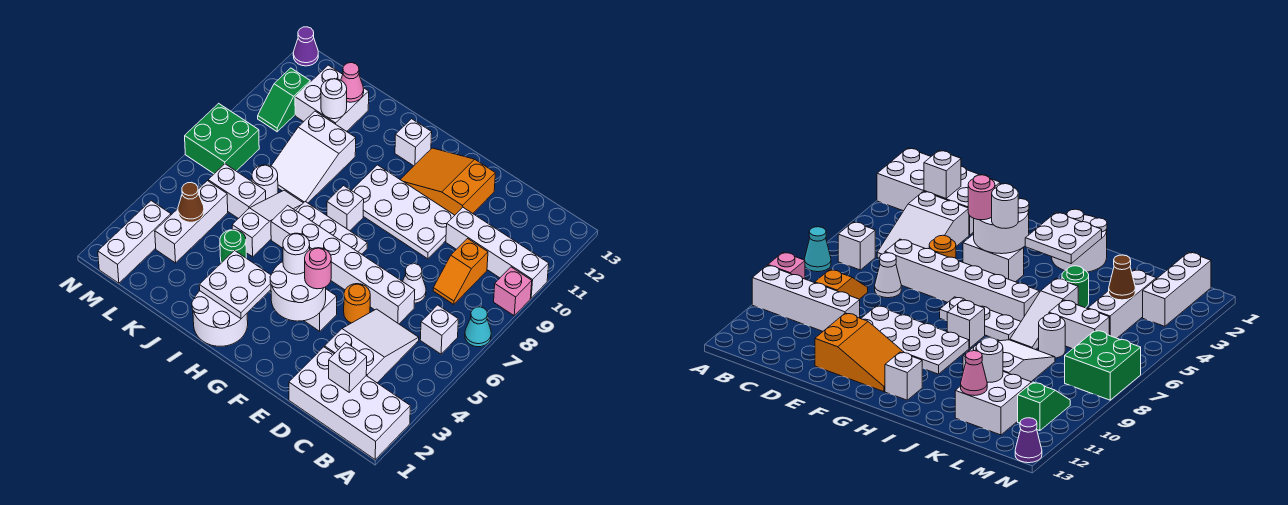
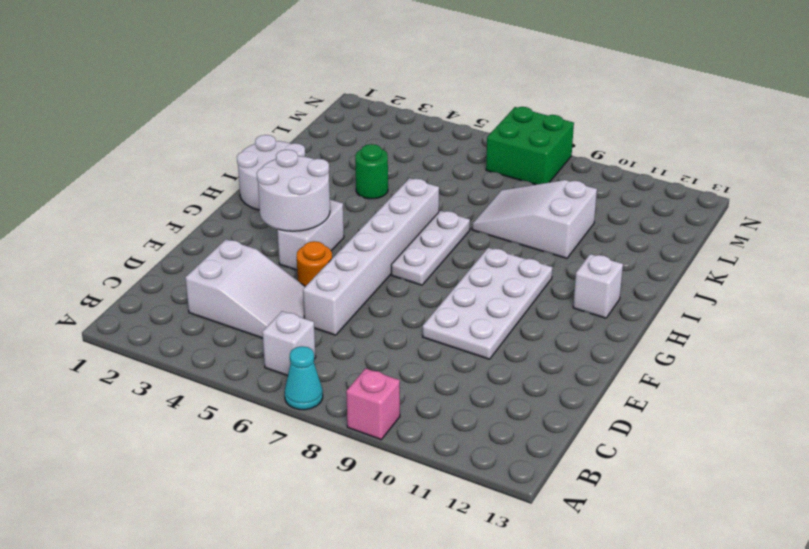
none -> white brick A1:D2 level 1
none -> white brick A10:D10 level 1
none -> orange slope C8:C9 level 1 top 9
none -> white cone D7 level 1

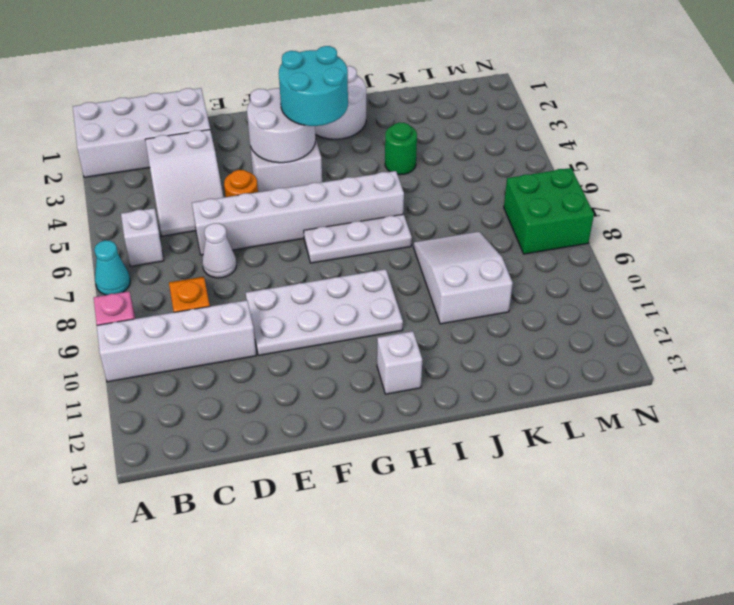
cyan round brick G3:H4 level 3 -> white round brick G4 level 3
none -> orange slope E11:G12 level 1 top E
none -> white brick H8 level 1
none -> white slope J5:J7 level 1 top 5
none -> white brick K6:L6 level 1

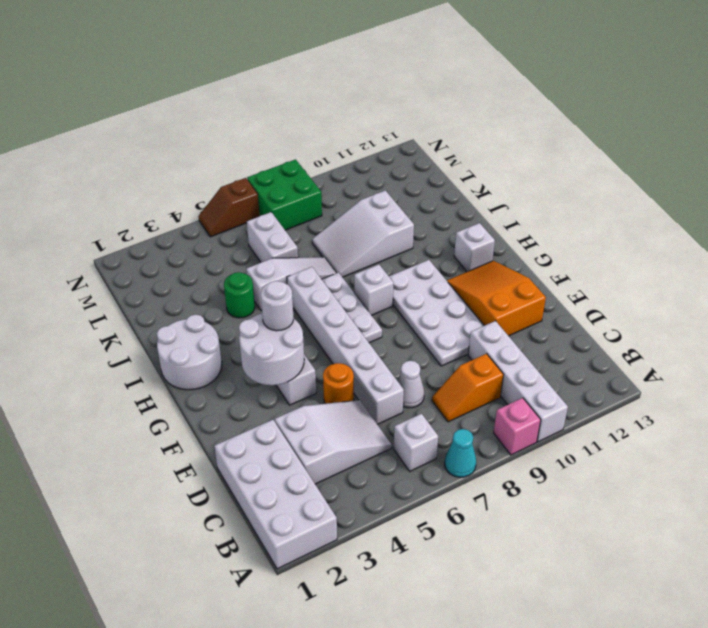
brown slope N5:N6 level 1 top 6 -> none
none -> white round brick K7 level 1
none -> white brick K11:L12 level 1
none -> white brick L3:L5 level 1
none -> white brick M1:M3 level 1

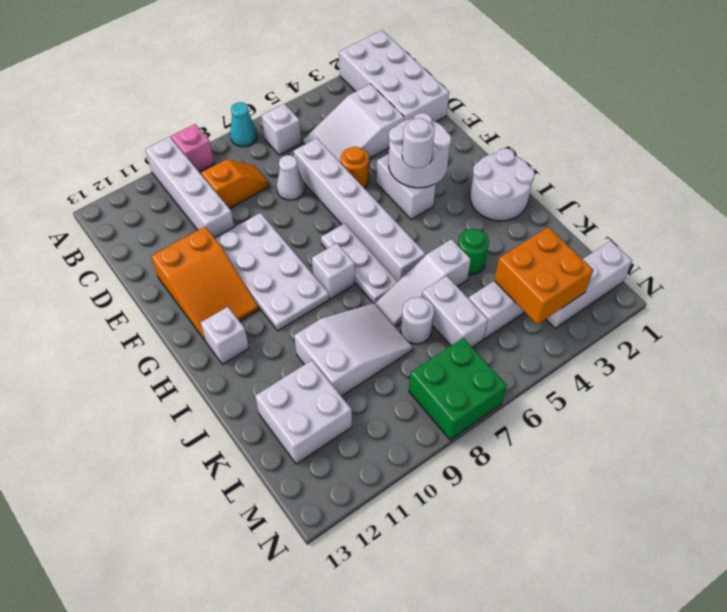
orange brick L3:M4 level 2 -> brown cone L4 level 2
none -> green slope M10:M11 level 1 top 11
none -> purple cone N13 level 1
none -> white brick C2 level 2
none -> white plate H2:I3 level 2

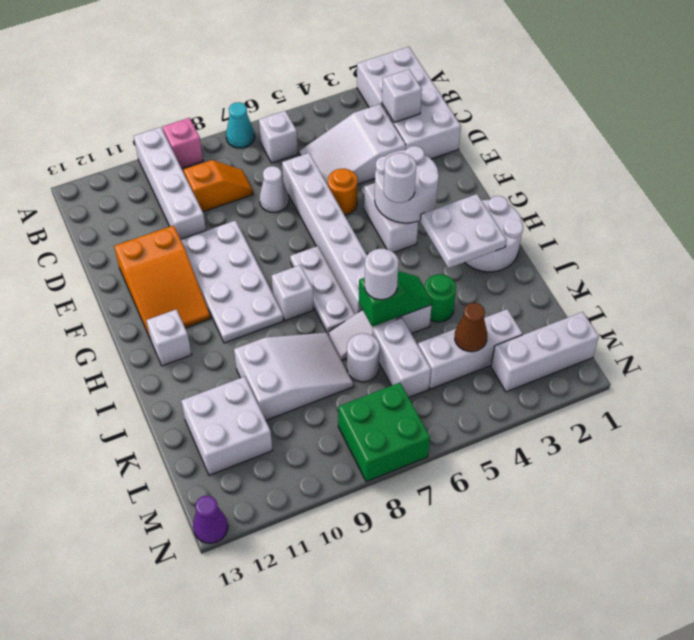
green slope J5:J6 level 2 top 6 -> green slope M10:M11 level 1 top 11
white round brick J6 level 3 -> white round brick K11 level 2
none -> pink cone K12 level 2
none -> pink round brick F4 level 3

